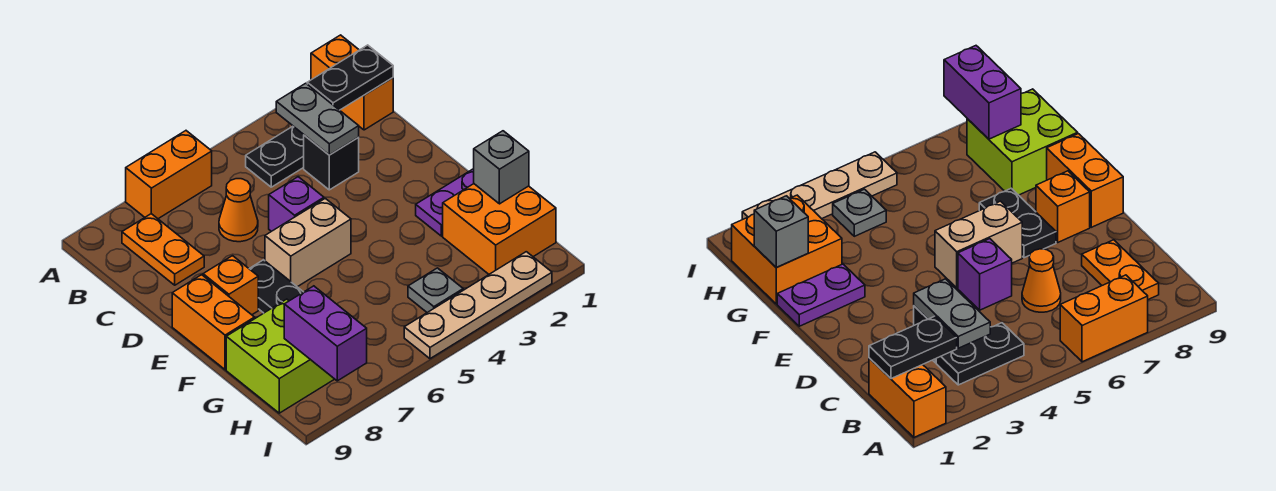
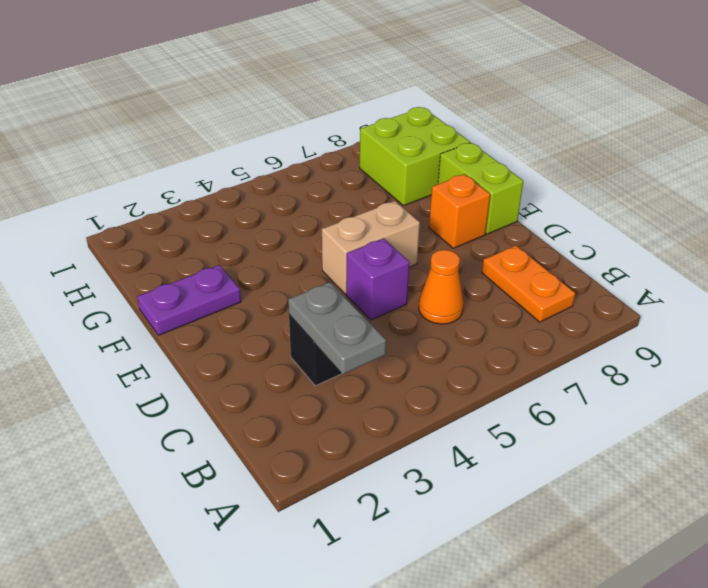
lime brick E9:F9 level 1 -> orange brick E9:F9 level 1
none -> orange brick A1:B1 level 1
none -> orange brick A6:A7 level 1
none -> black plate B3:B4 level 1

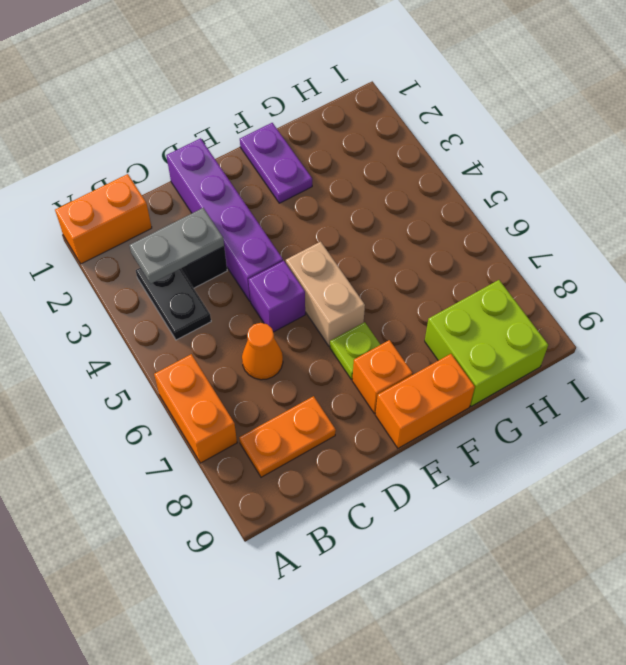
purple brick D1:D4 level 1 -> none
lime plate E7 level 1 -> black plate E7:F7 level 1
none -> orange brick G1:H2 level 1
none -> grey plate H4 level 1
none -> tan plate I2:I5 level 1

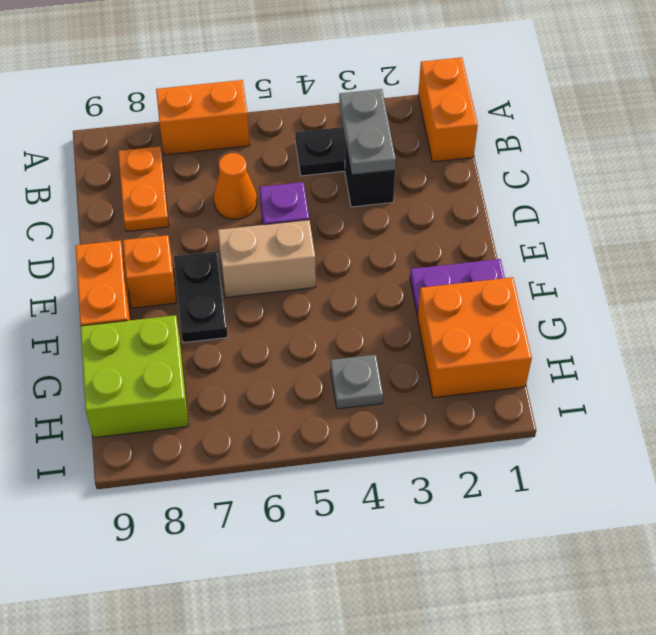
none -> tan plate I2:I5 level 1
none -> black plate B1:B2 level 2
none -> grey brick G1 level 2

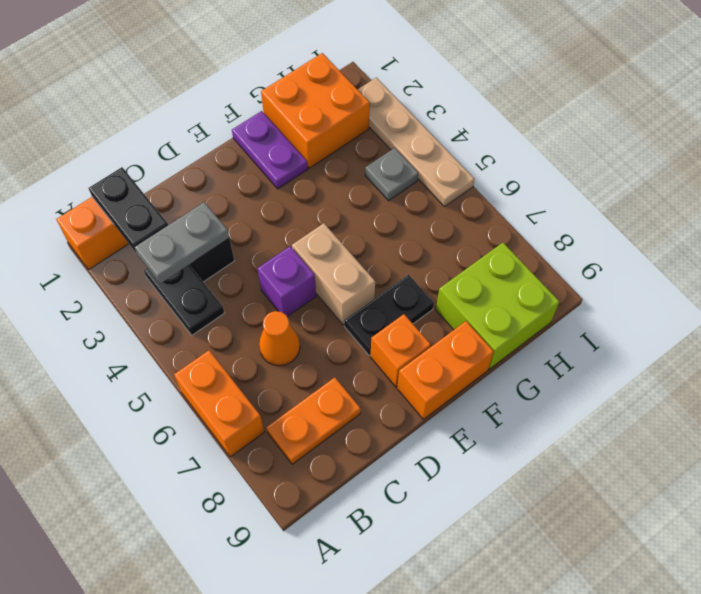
none -> grey brick G1 level 2
none -> purple brick H8:I8 level 2

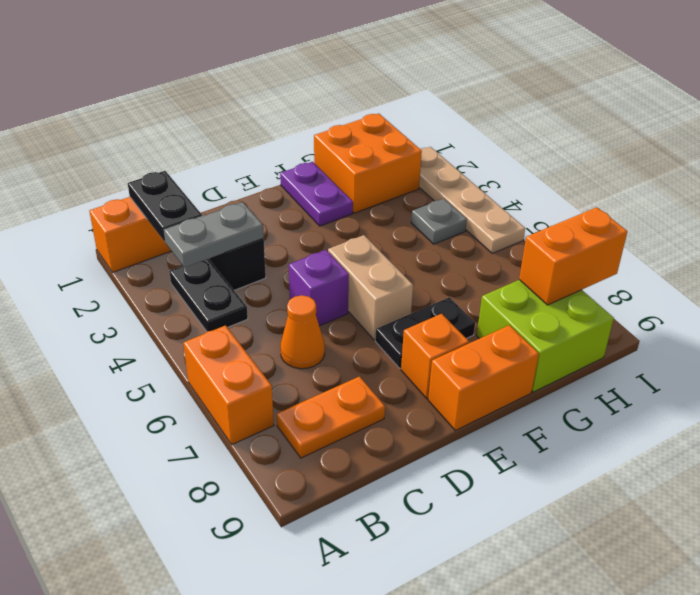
orange brick H8:I8 level 2 -> purple brick H8:I8 level 2
none -> grey brick G1 level 2

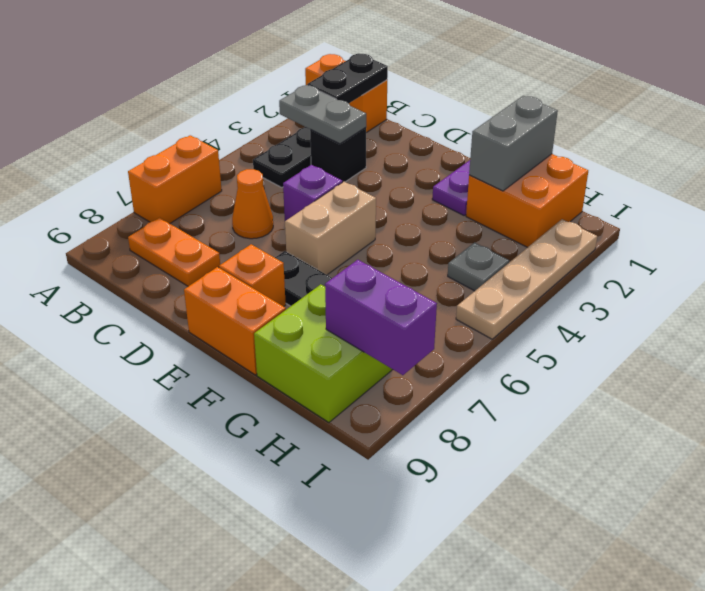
grey brick G1:G2 level 2 -> grey brick G1 level 2

